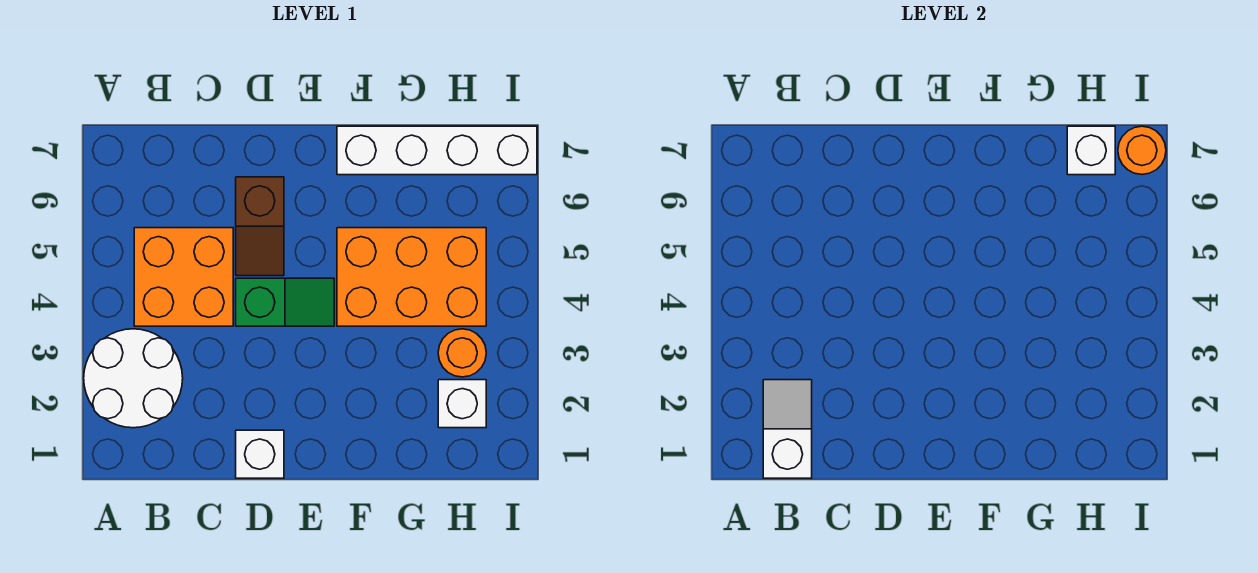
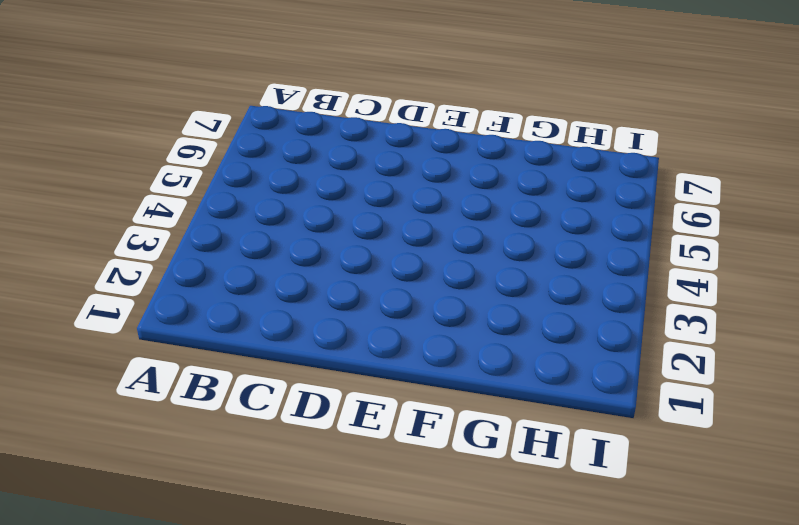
none -> white round brick A2:B3 level 1
none -> orange brick B4:C5 level 1
none -> white brick D1 level 1

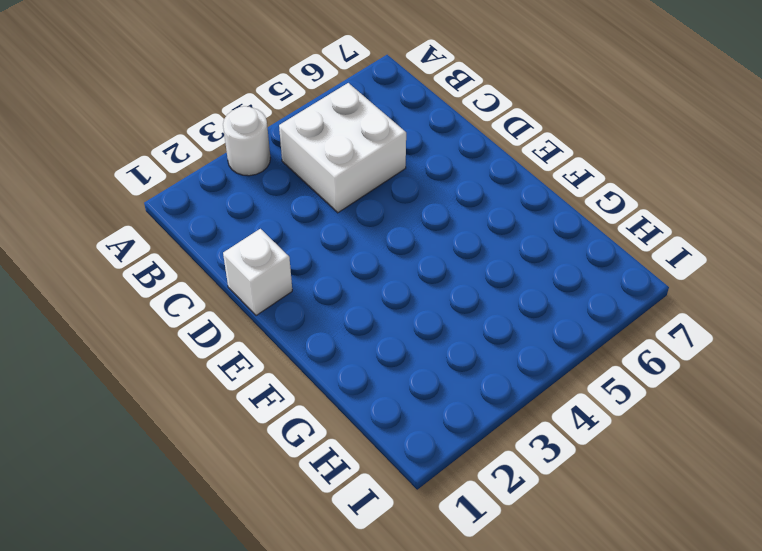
white round brick A3 level 1 -> white round brick A2:B3 level 1
white brick B4:C5 level 1 -> orange brick B4:C5 level 1
none -> green slope D4:E4 level 1 top D
none -> brown slope D5:D6 level 1 top 6
none -> orange brick F4:H5 level 1

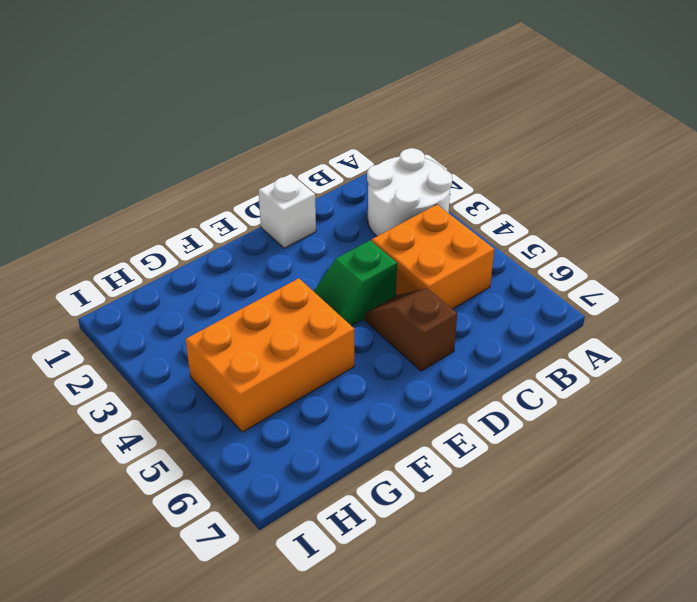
none -> white brick F7:I7 level 1
none -> white brick H2 level 1
none -> orange round brick H3 level 1

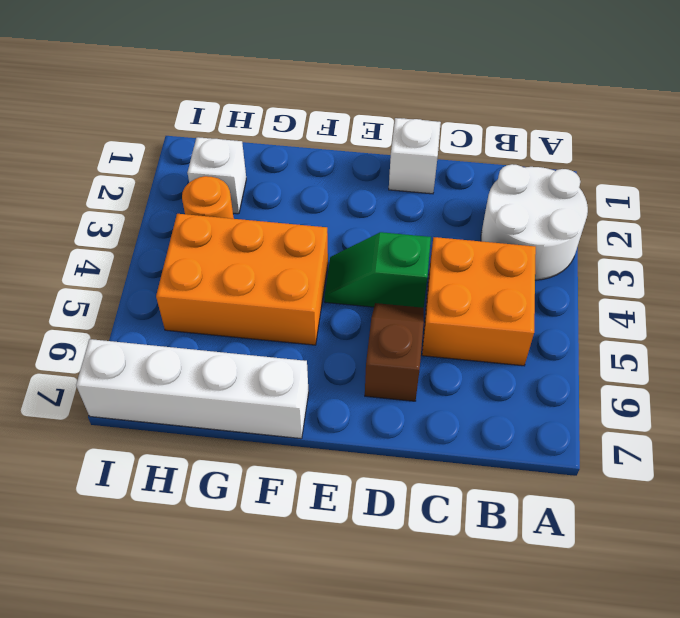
none -> white slope B1:B2 level 2 top 1
none -> white brick H7 level 2
none -> orange round brick I7 level 2

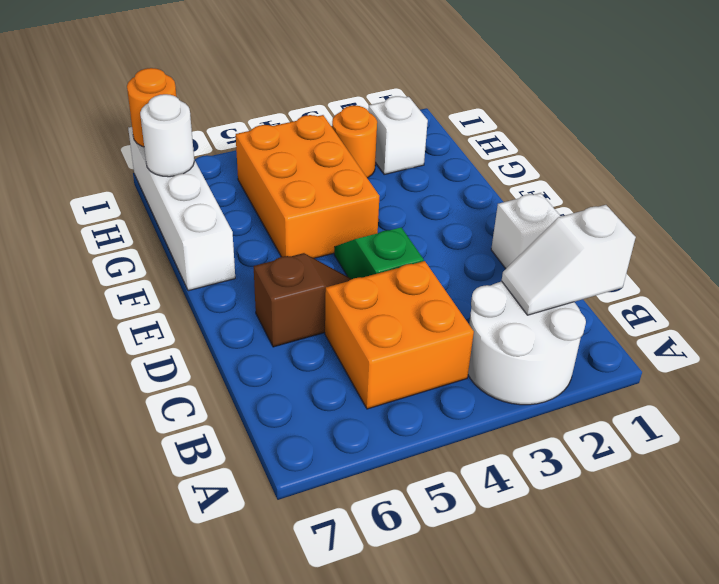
white round brick H7 level 2 -> white brick H7 level 2

